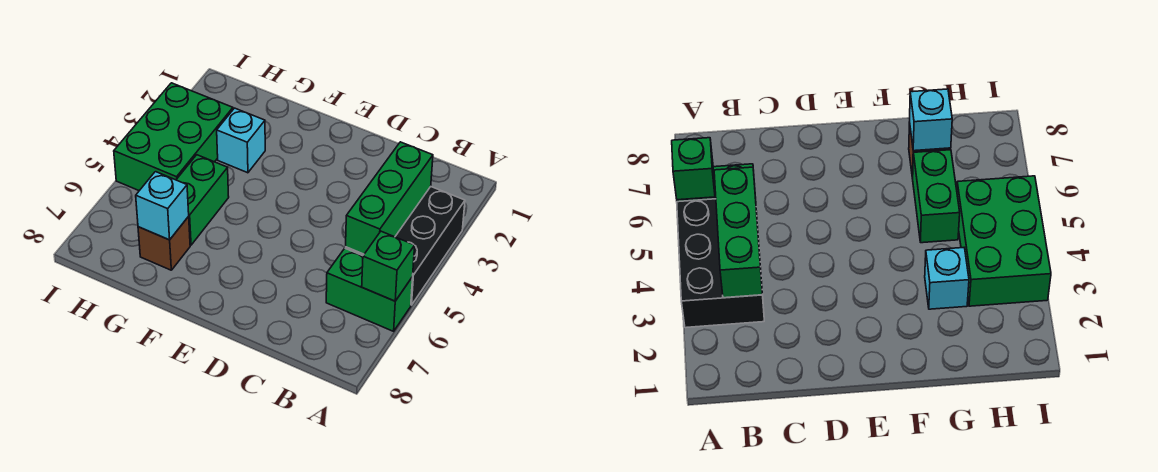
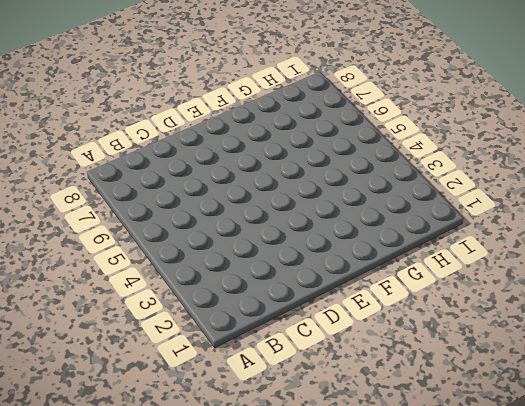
none -> black brick A3:B5 level 1
none -> green brick A6:B6 level 1

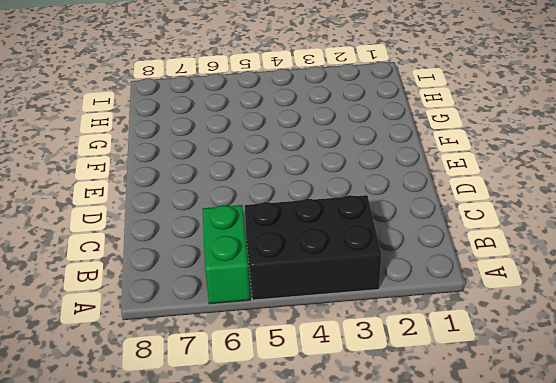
none -> cyan brick G3 level 1
none -> green brick G5:G6 level 1

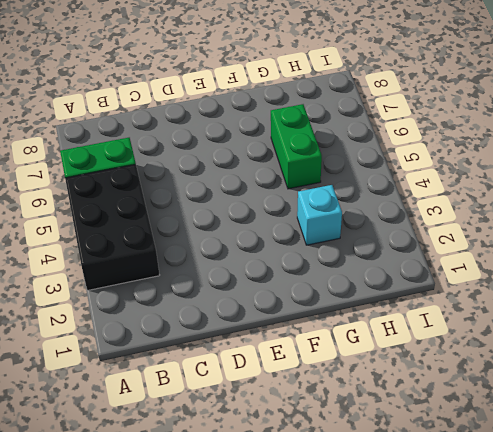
none -> brown brick G7 level 1
none -> green brick H3:I5 level 1

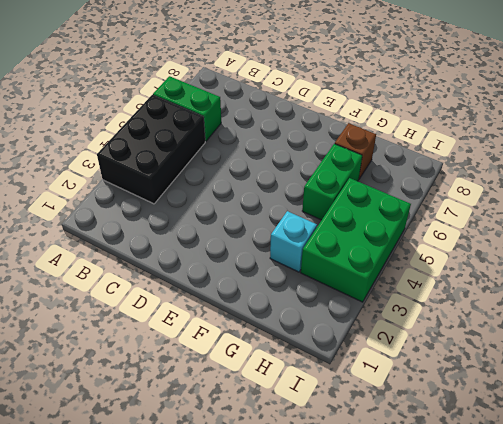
none -> green brick A6 level 2
none -> green brick B3:B5 level 2

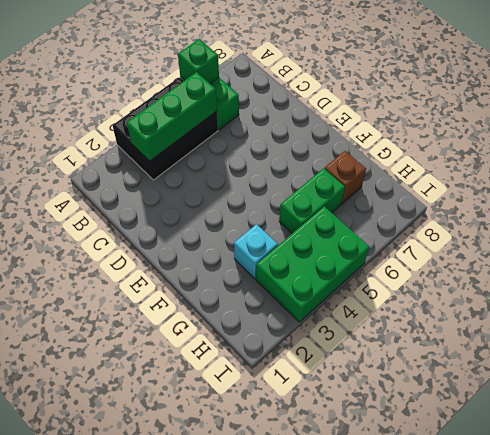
none -> cyan brick G7 level 2

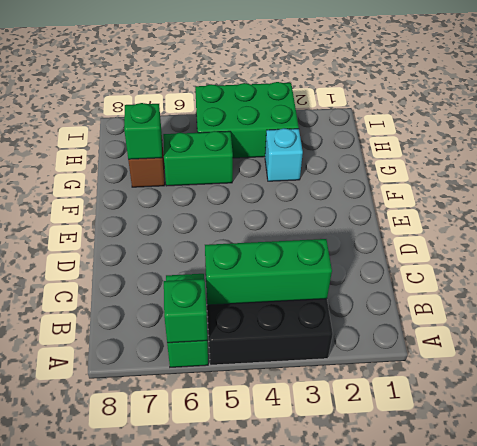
green brick G7 level 2 -> cyan brick G7 level 2

